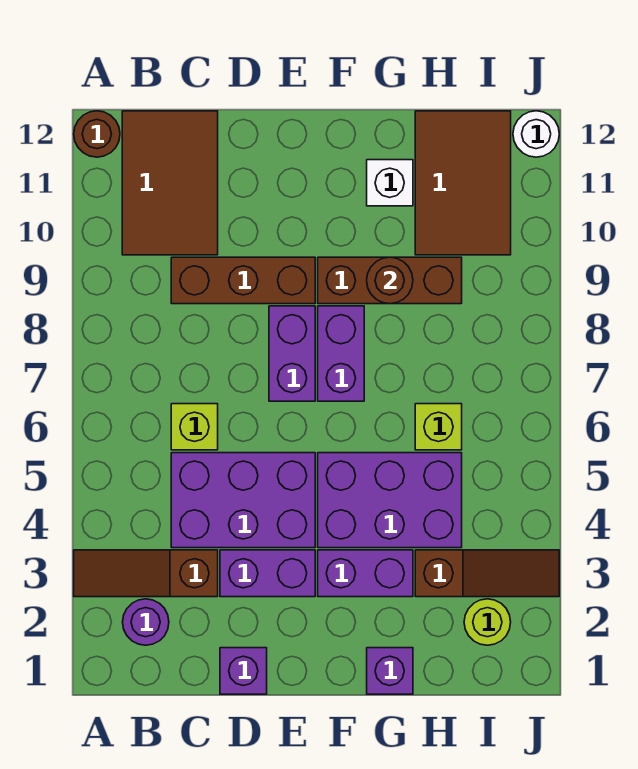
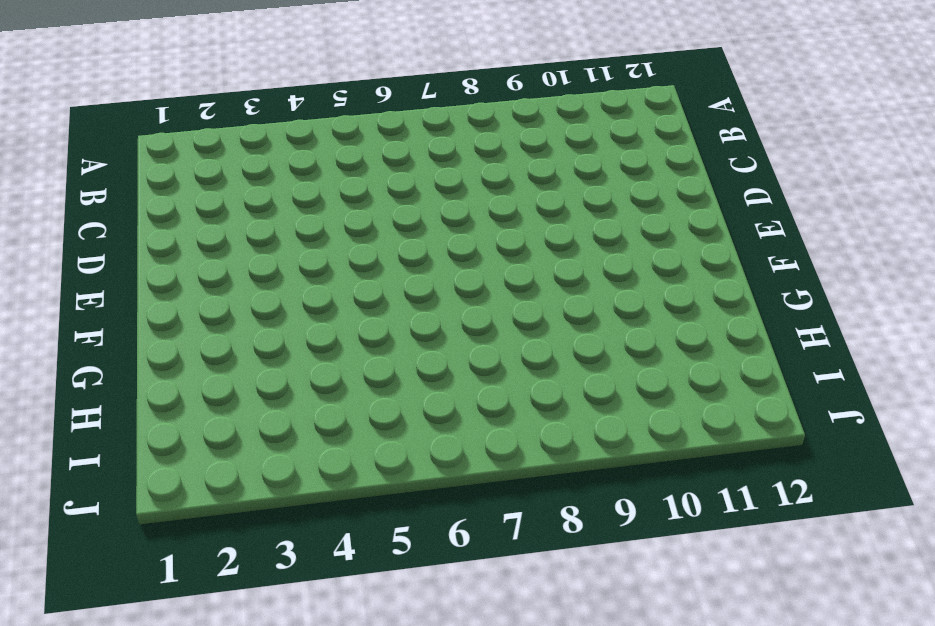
none -> brown slope A3:C3 level 1 top C
none -> brown round brick A12 level 1
none -> purple round brick B2 level 1

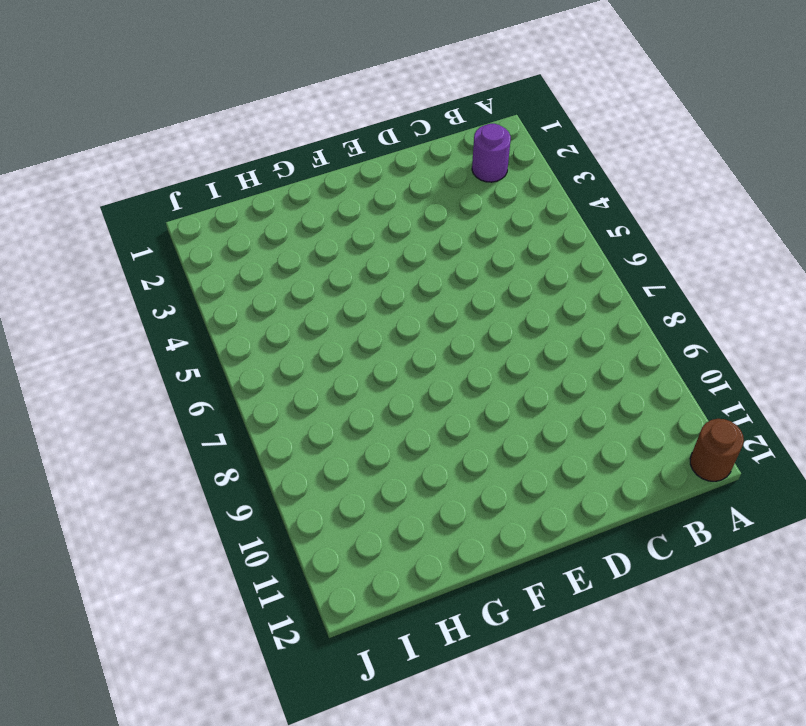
none -> brown slope A3:C3 level 1 top C
none -> brown tile B10:C12 level 1
none -> purple brick C4:E5 level 1

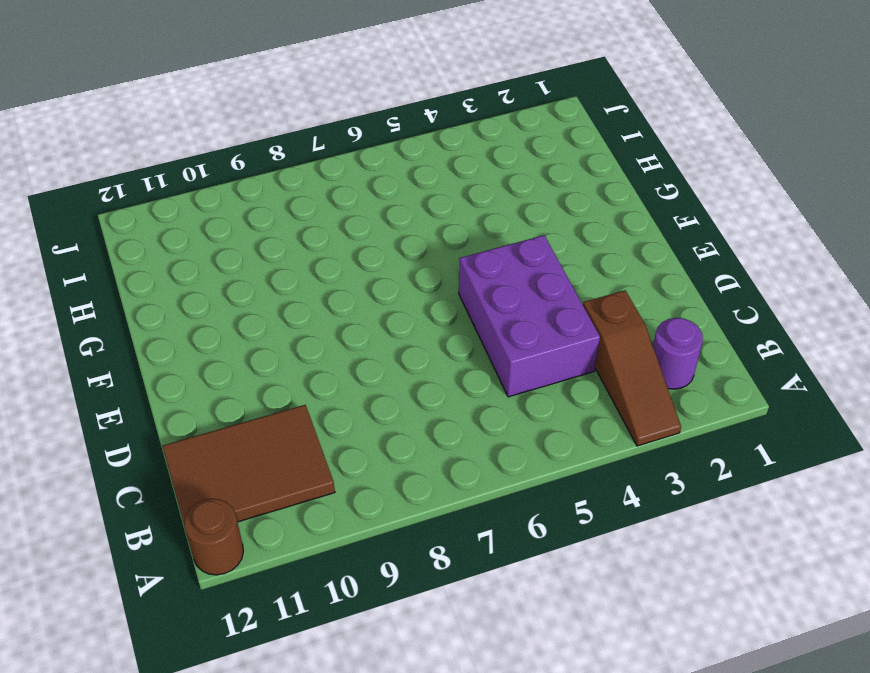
none -> lime brick C6 level 1
none -> brown brick C9:E9 level 1
none -> purple brick D1 level 1

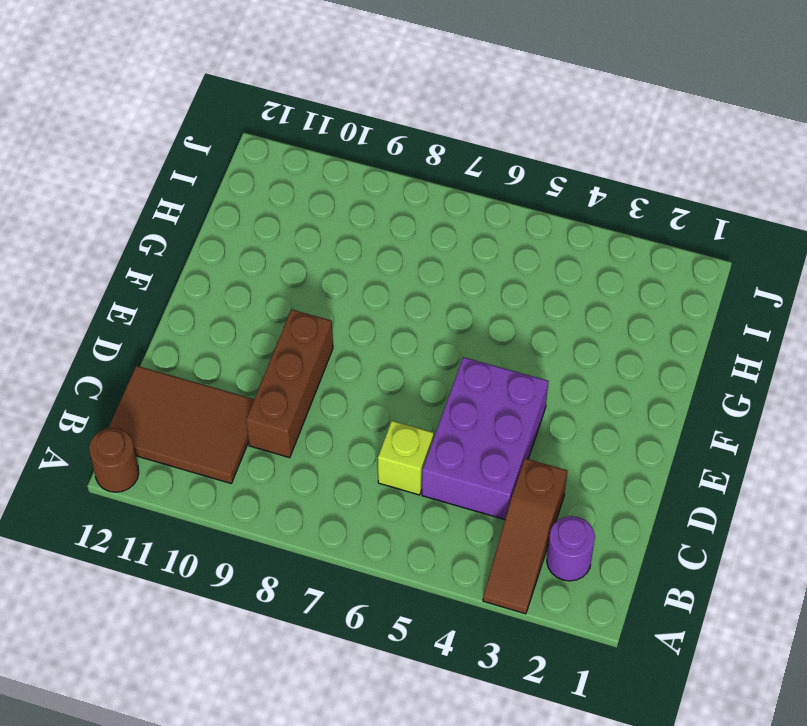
none -> purple brick D1 level 1
none -> purple brick D3:E3 level 1
none -> purple brick E7:E8 level 1

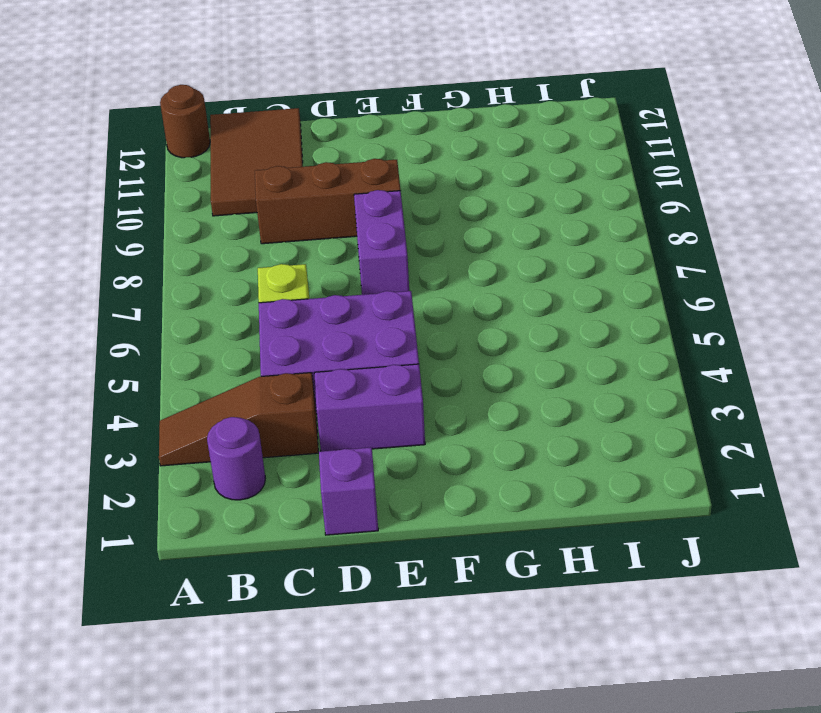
none -> purple brick F3:G3 level 1
none -> purple brick F4:H5 level 1
none -> purple brick F7:F8 level 1

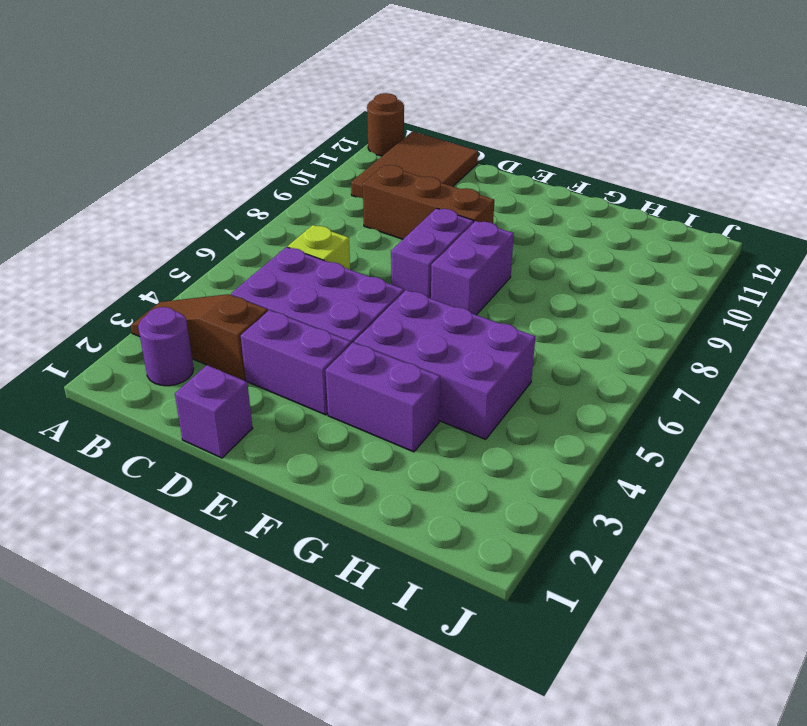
none -> brown brick F9:H9 level 1
none -> purple brick G1 level 1
none -> white brick G11 level 1

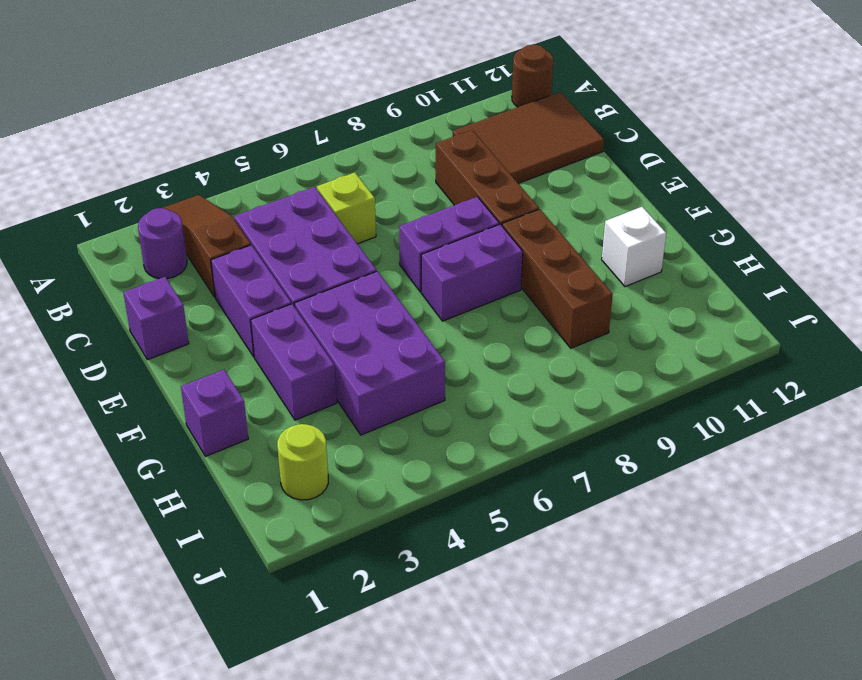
none -> brown slope H3:J3 level 1 top H
none -> lime brick H6 level 1
none -> brown tile H10:I12 level 1

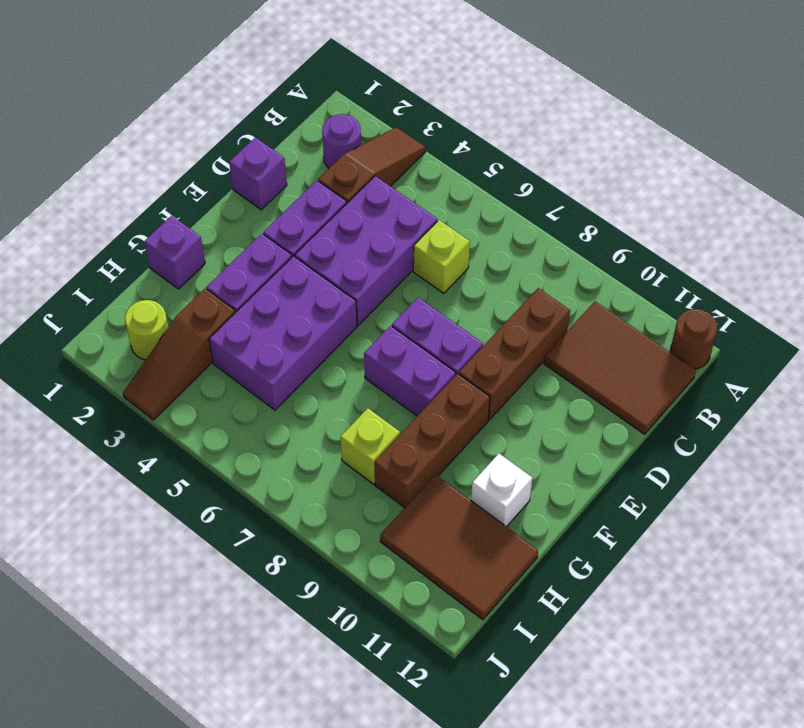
lime brick H8 level 1 -> lime brick H6 level 1
none -> white round brick J12 level 1
none -> brown round brick G9 level 2

